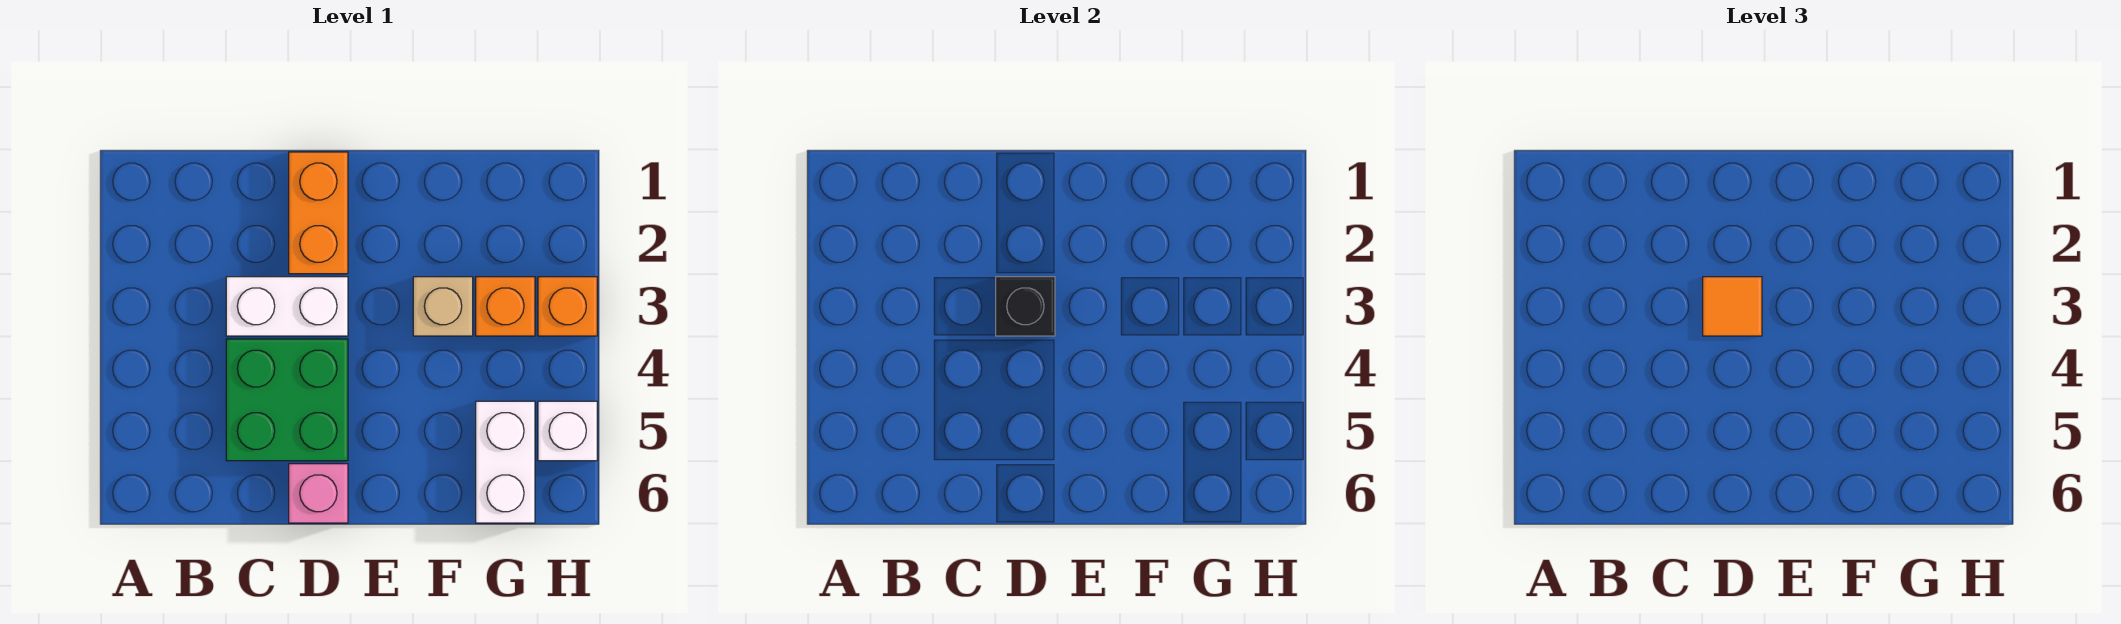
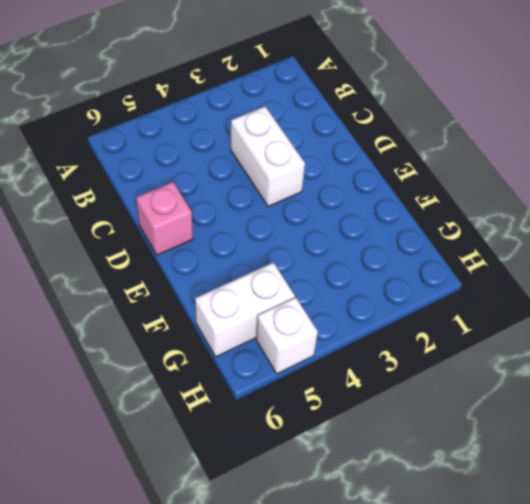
none -> green brick C4:D5 level 1
none -> orange brick D1:D2 level 1

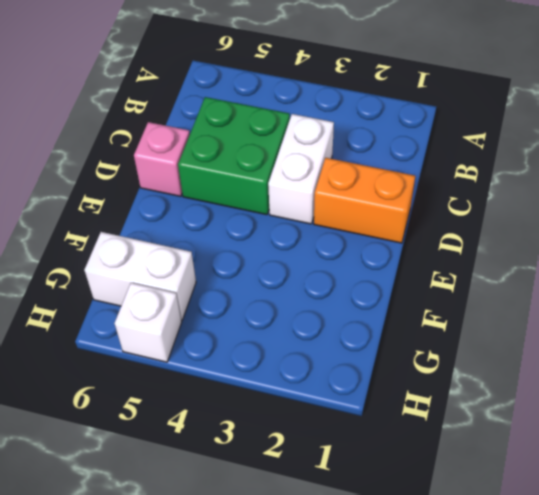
none -> tan brick F3 level 1
none -> orange brick G3 level 1

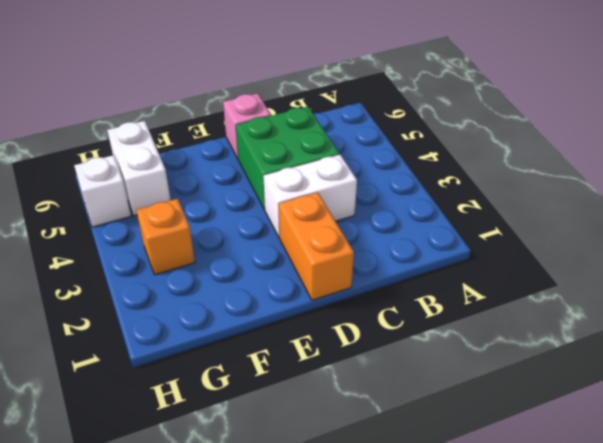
none -> tan brick F3 level 1
none -> orange brick H3 level 1

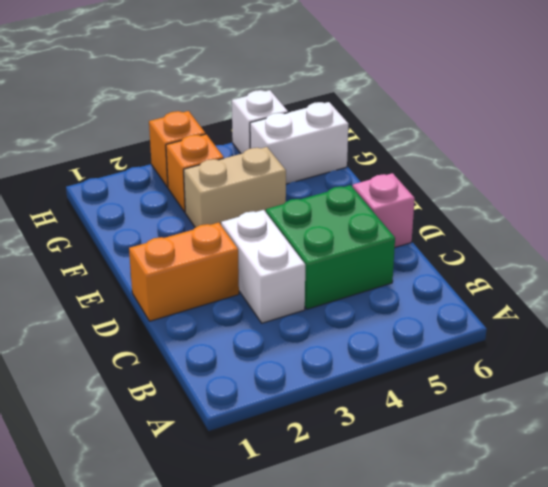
tan brick F3:F4 level 1 -> tan brick F3 level 1
none -> black brick D3 level 2
none -> orange tile D3 level 3

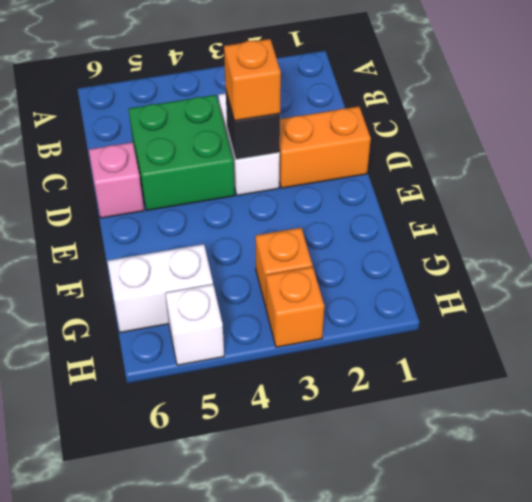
orange brick D3 level 3 -> orange tile D3 level 3
none -> tan brick F3 level 1

